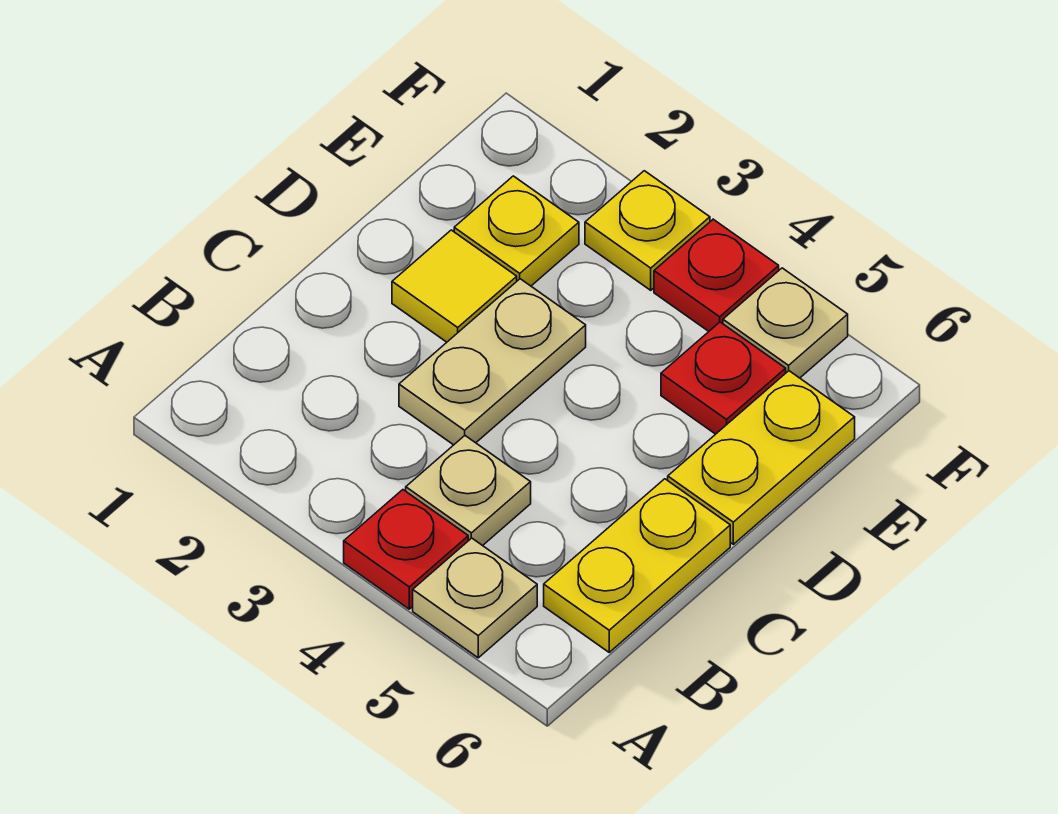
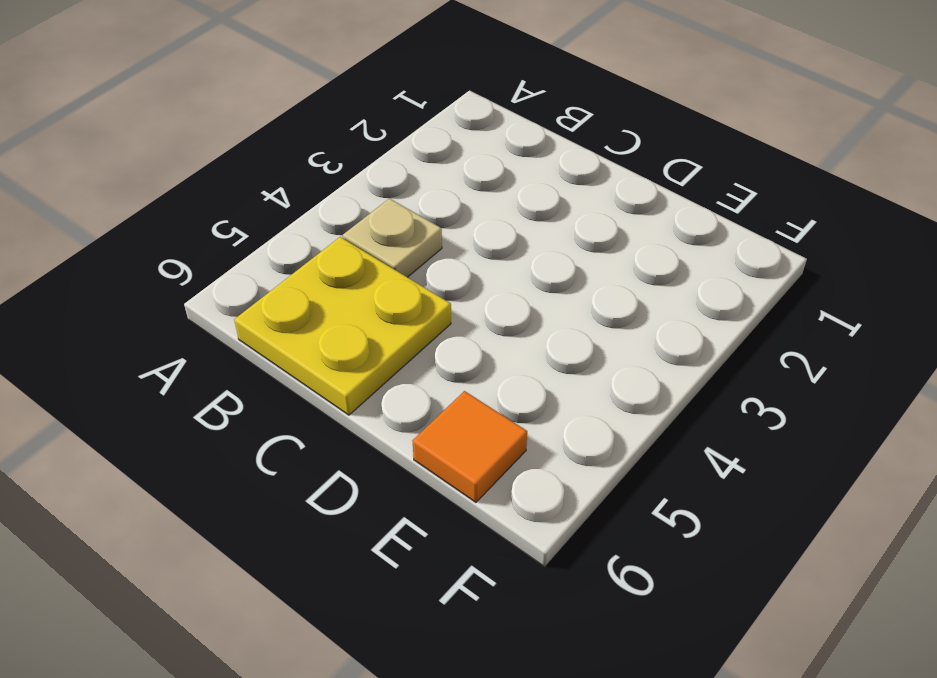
yellow plate B5:C6 level 1 -> yellow plate B6:C6 level 1
orange tile E6 level 1 -> yellow plate D6:E6 level 1
none -> red plate A4 level 1
none -> tan plate A5 level 1
none -> tan plate C3:D3 level 1

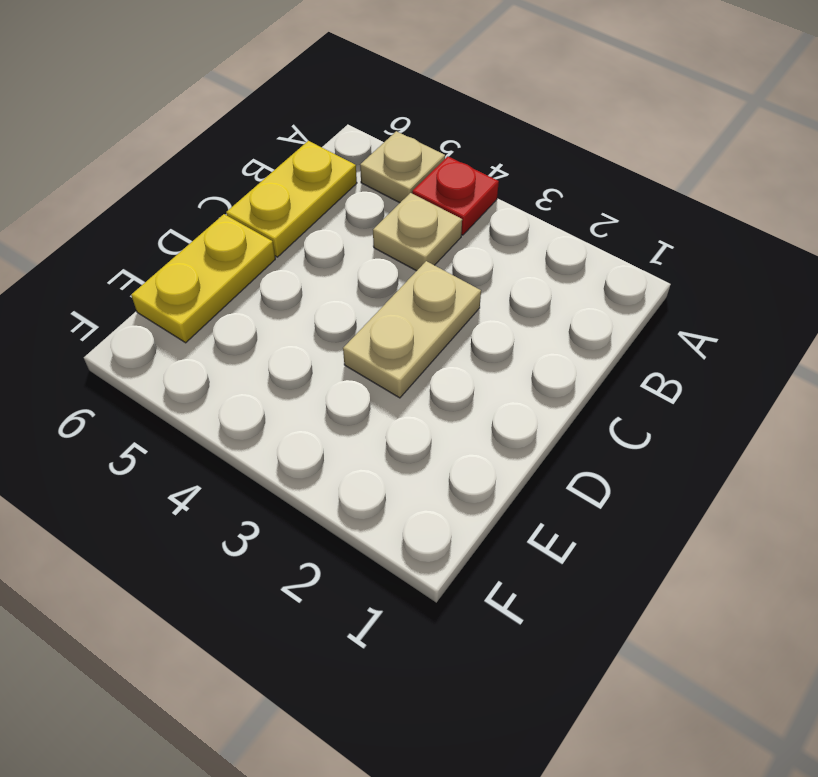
none -> yellow tile D2 level 1
none -> yellow plate E2 level 1
none -> red plate E5 level 1

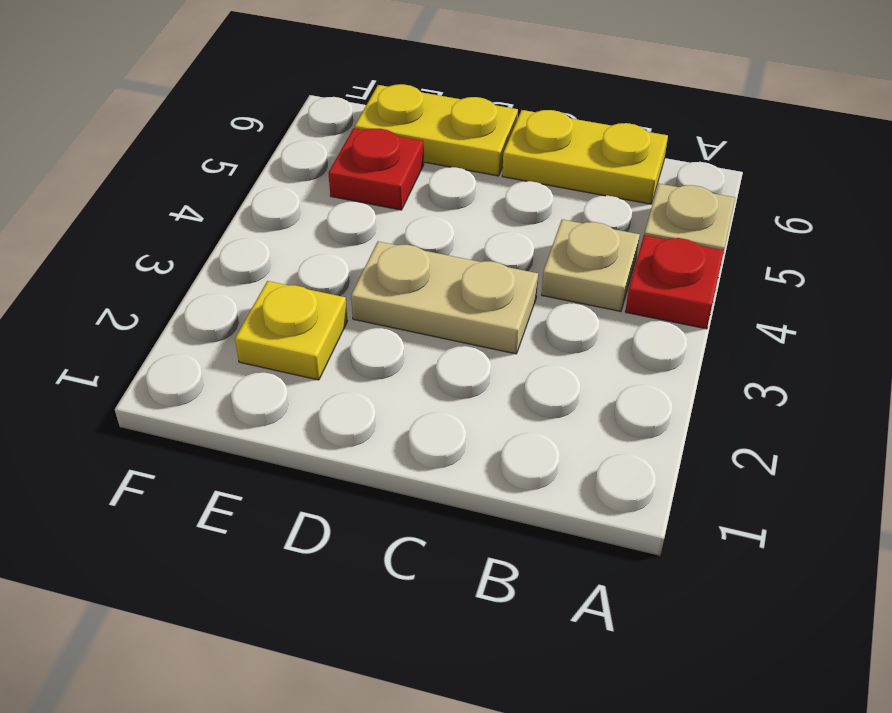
none -> yellow tile D2 level 1
none -> yellow plate F3 level 1
none -> red plate F4 level 1

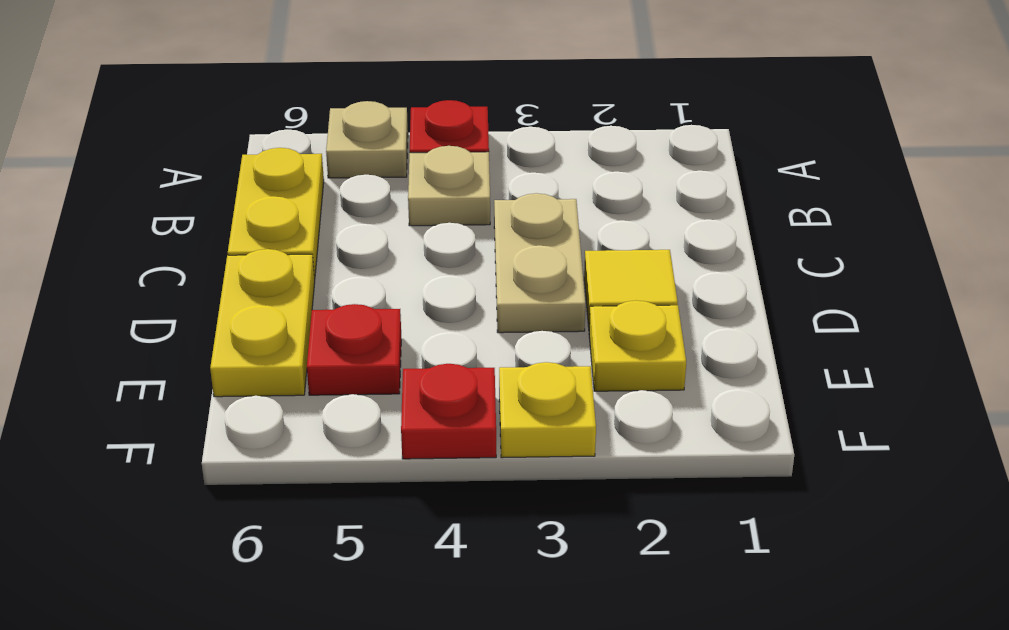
none -> tan plate F5 level 1

